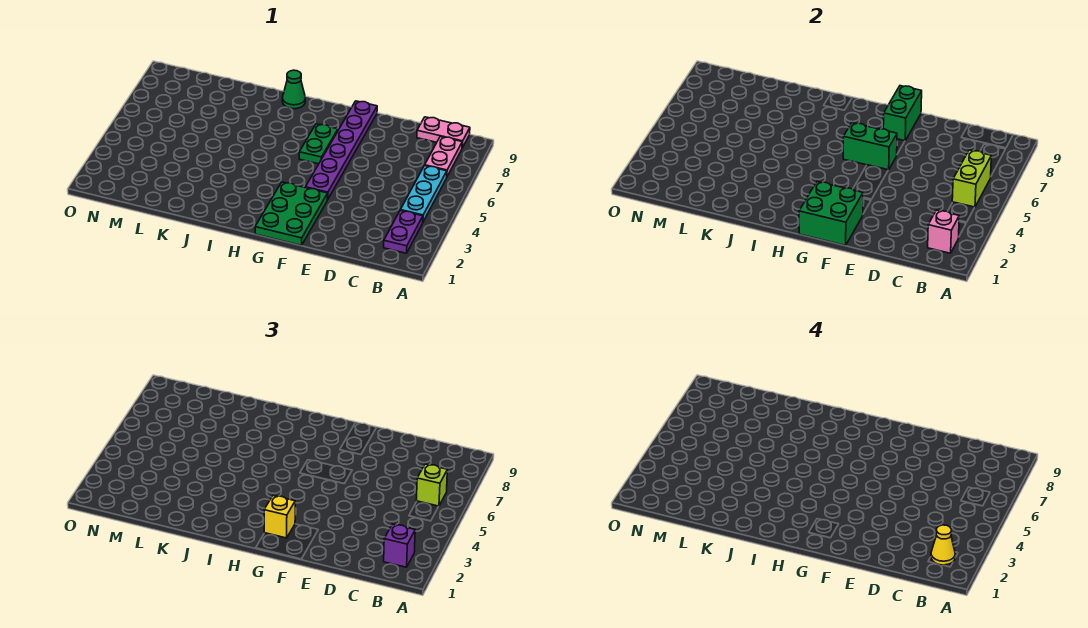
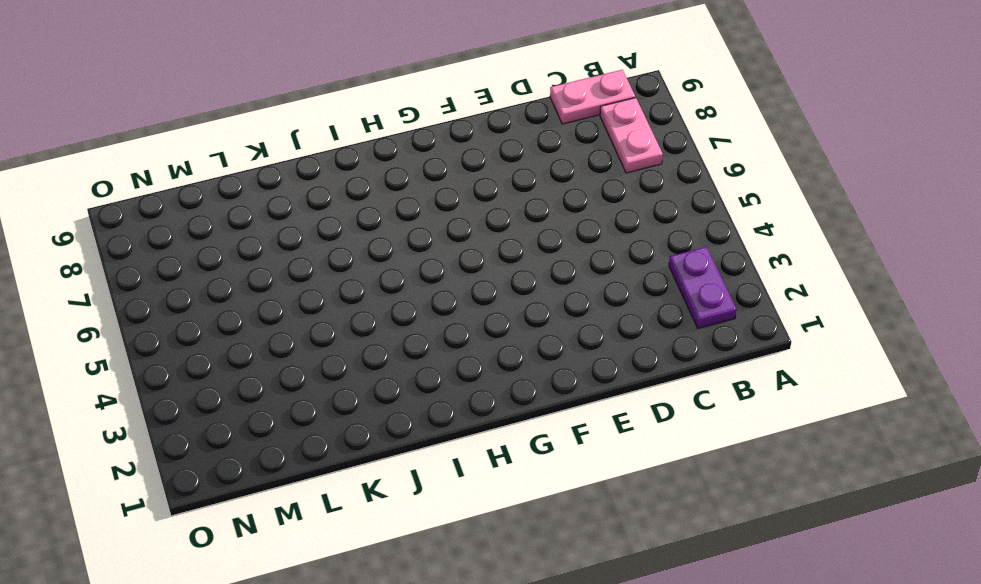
none -> cyan plate B4:B6 level 1
none -> green plate F1:G3 level 1
none -> purple plate F4:F9 level 1

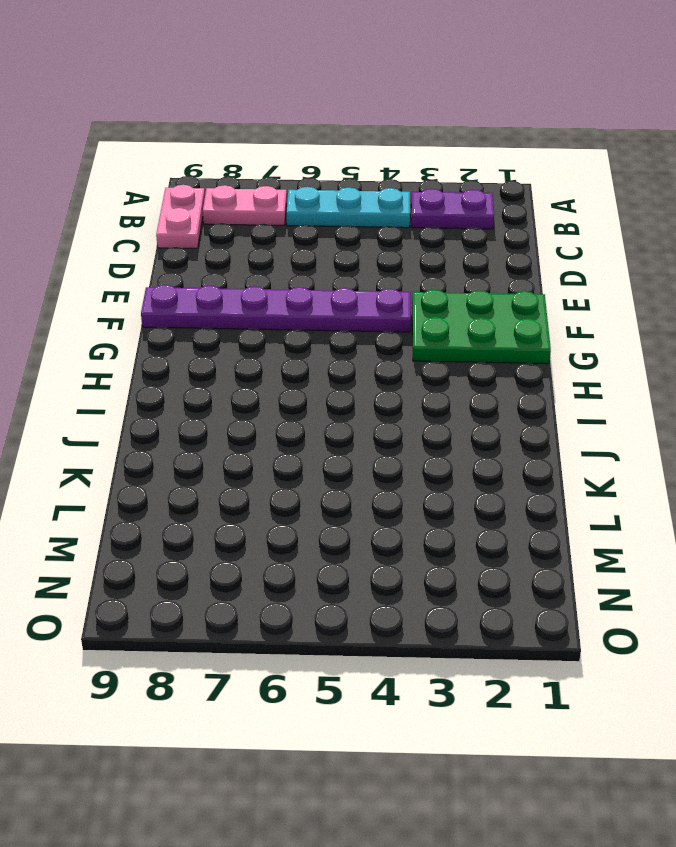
none -> green plate G6:G7 level 1
none -> green cone I9 level 1
none -> pink brick B2 level 2

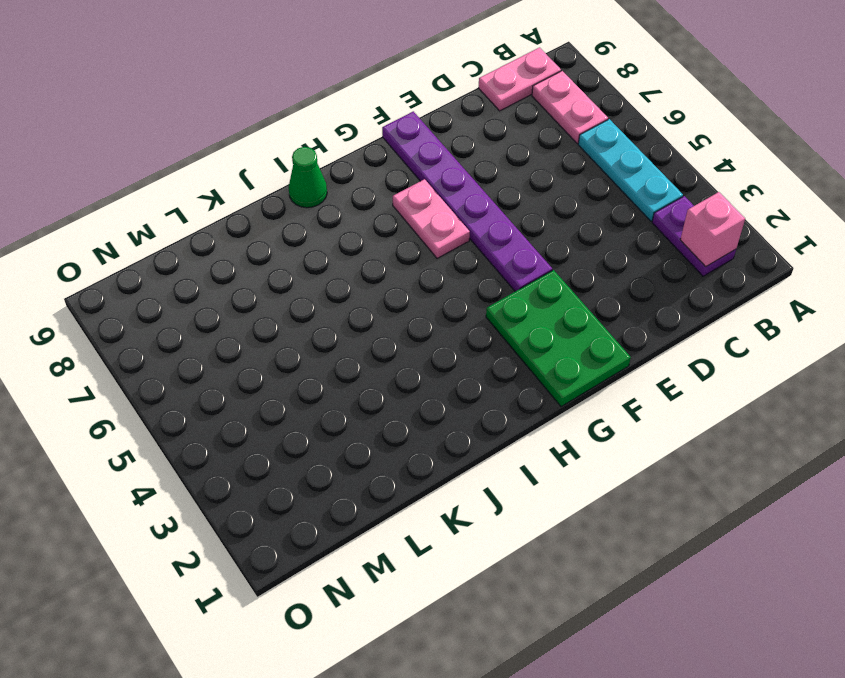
pink plate G6:G7 level 1 -> green plate G6:G7 level 1
none -> lime brick B5:B6 level 2
none -> green brick F1:G2 level 2
none -> green brick F6:G6 level 2

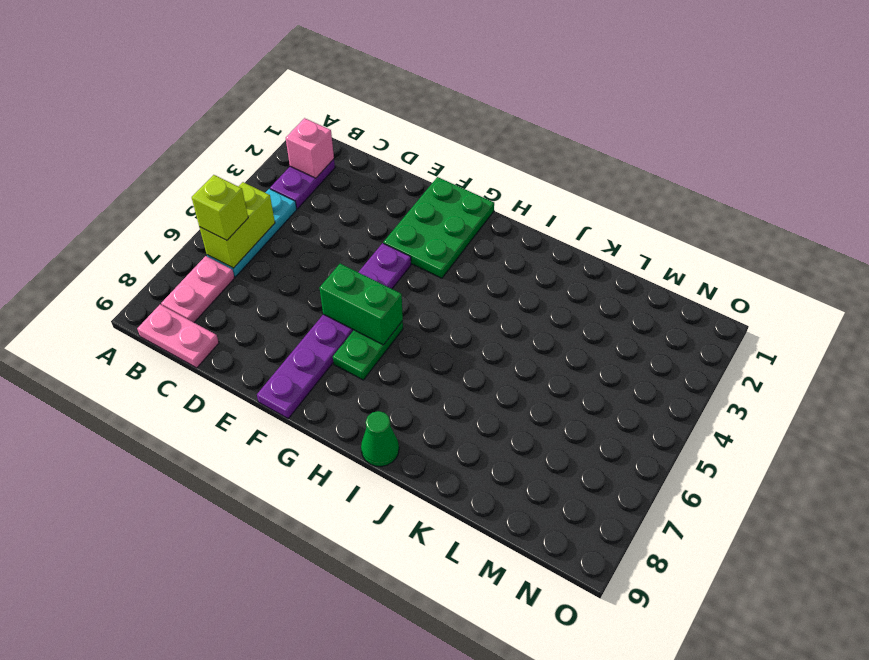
none -> green brick F1:G2 level 2
none -> green brick F8:F9 level 2
none -> purple brick B2 level 3

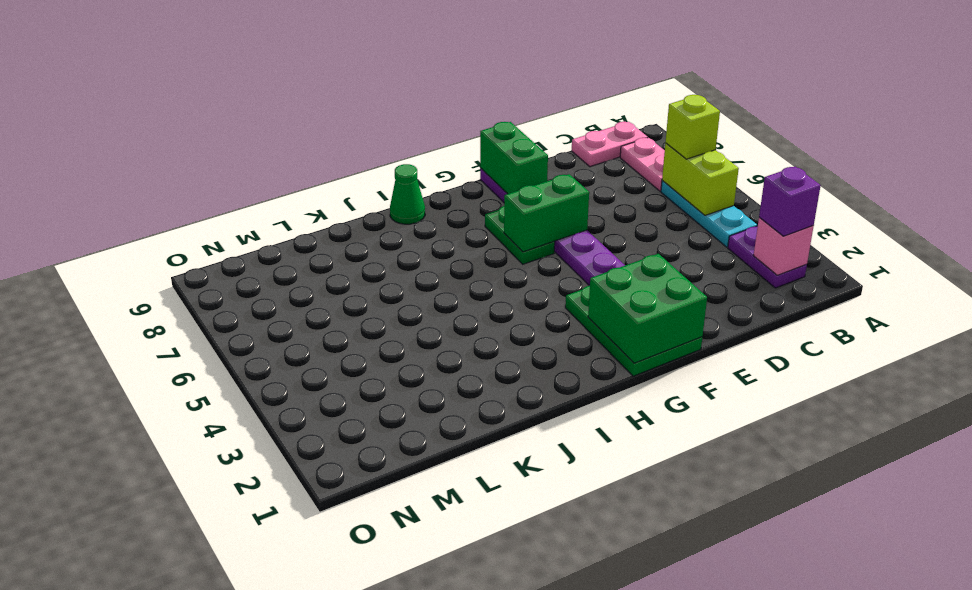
none -> yellow brick G2 level 3
none -> yellow cone B2 level 4

